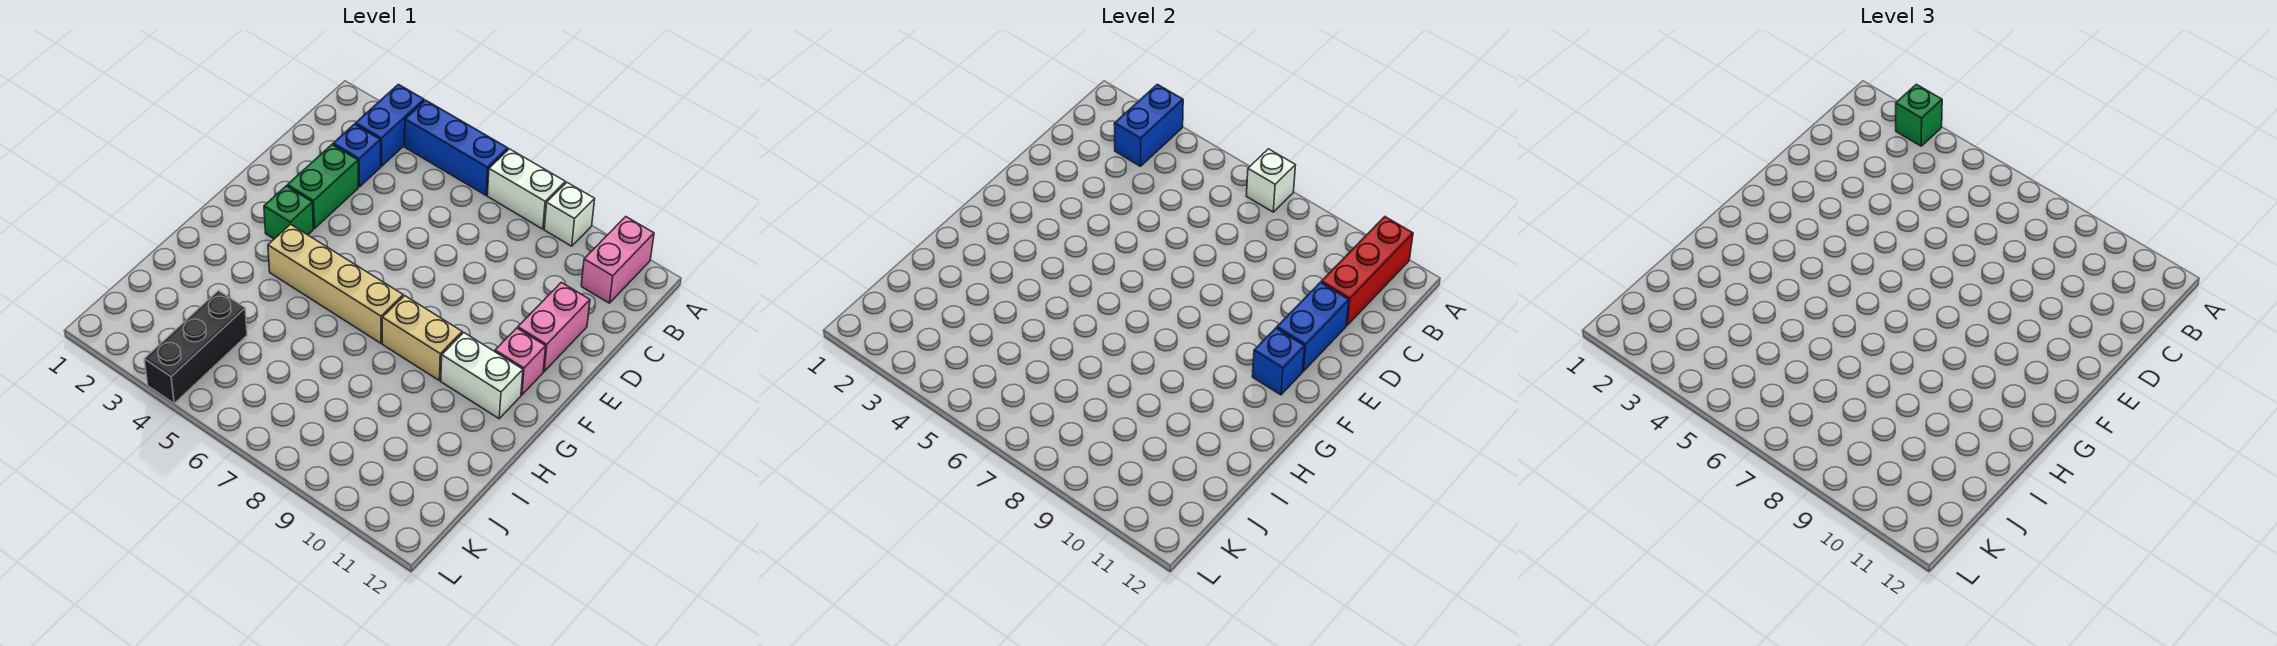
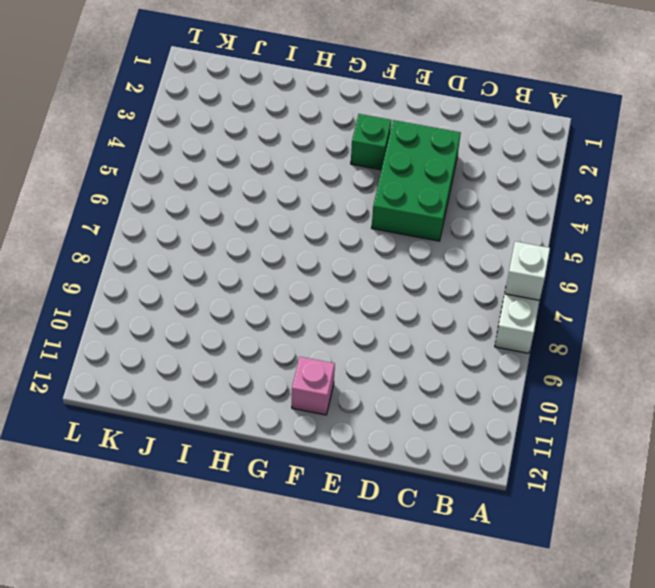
green brick D3:E5 level 1 -> green brick D3:E3 level 1
none -> blue brick A3:B3 level 1
none -> blue brick A4:A6 level 1
none -> white brick A9 level 1

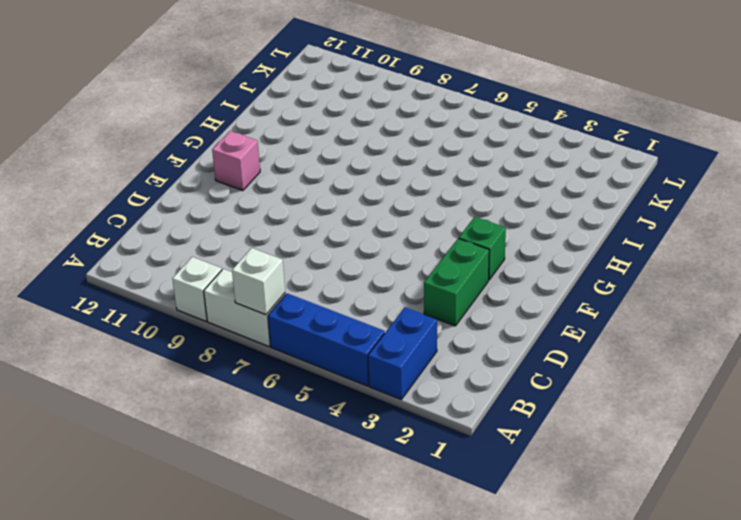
none -> pink brick A11:B11 level 1
none -> blue brick C3 level 1
none -> pink brick D11:E11 level 1

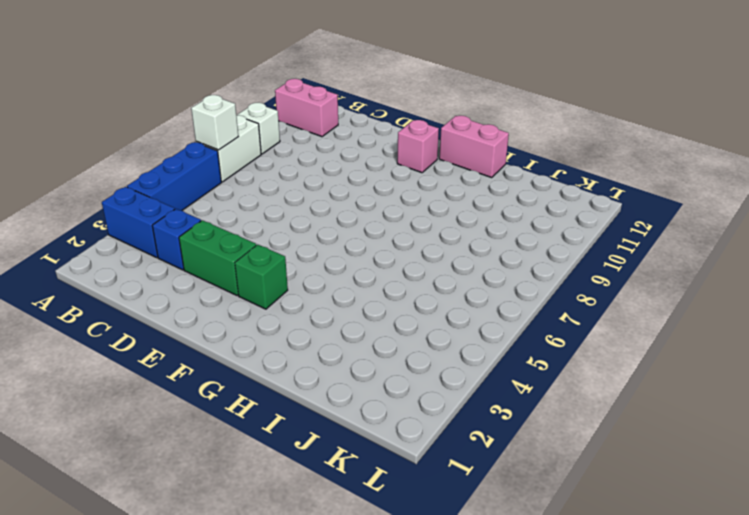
pink brick G12:H12 level 1 -> pink brick D11:E11 level 1
none -> tan brick G4:G7 level 1
none -> tan brick G8:G9 level 1
none -> white brick G10:G11 level 1

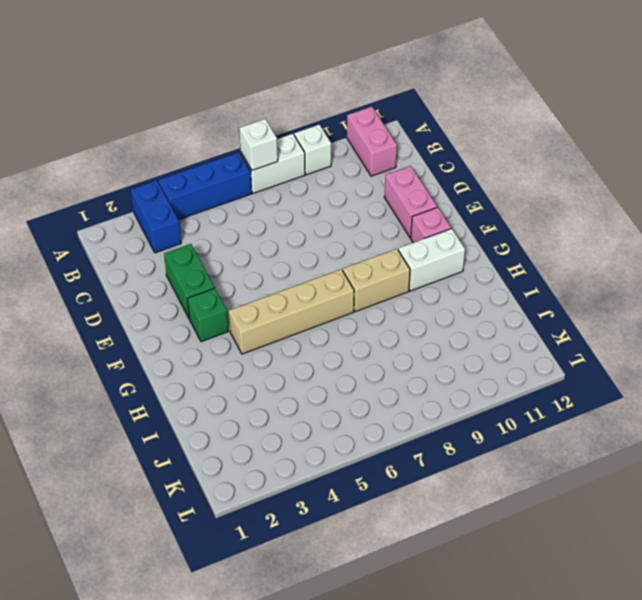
none -> blue brick C3 level 1
none -> black brick J4:L4 level 1
none -> blue brick A3:B3 level 2

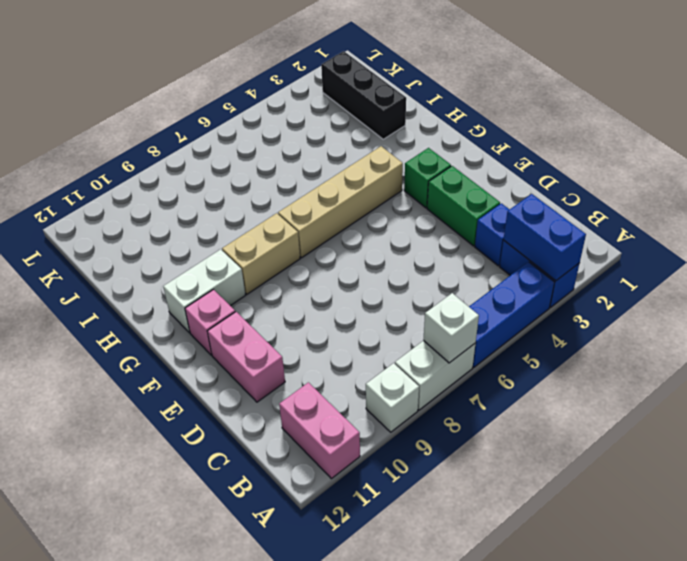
black brick I2:K2 level 1 -> black brick J4:L4 level 1
none -> red brick A11:C11 level 2
none -> blue brick D11:E11 level 2
none -> blue brick F11 level 2

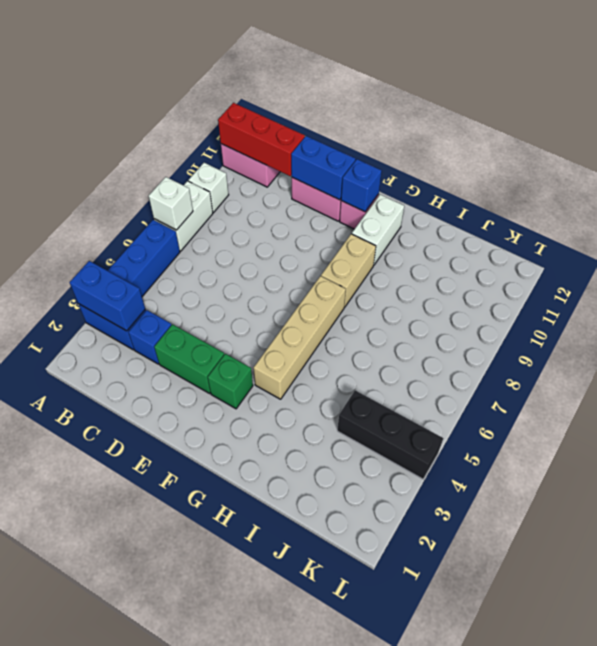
none -> green brick A3 level 3

